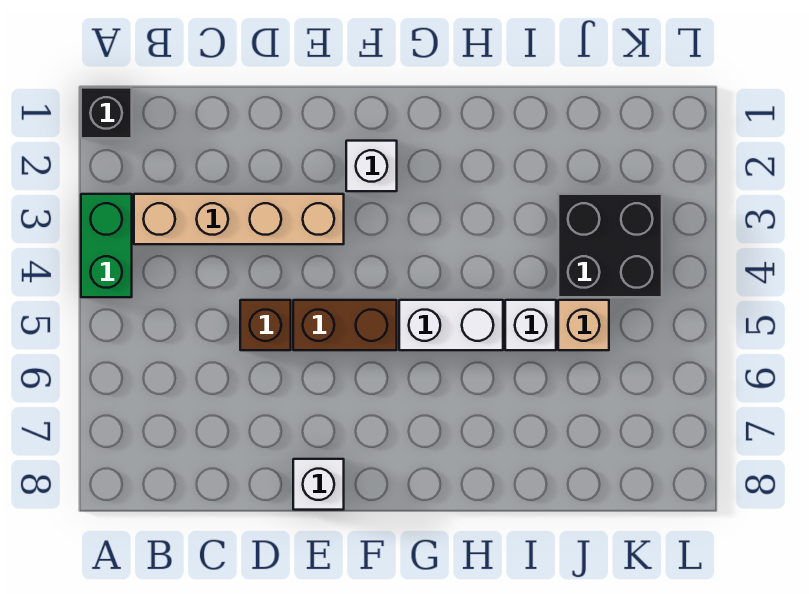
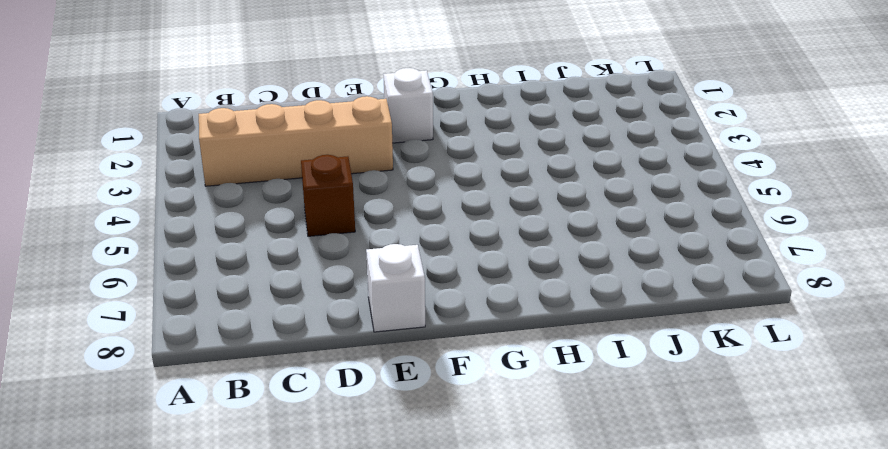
none -> black brick A1 level 1
none -> green brick A3:A4 level 1

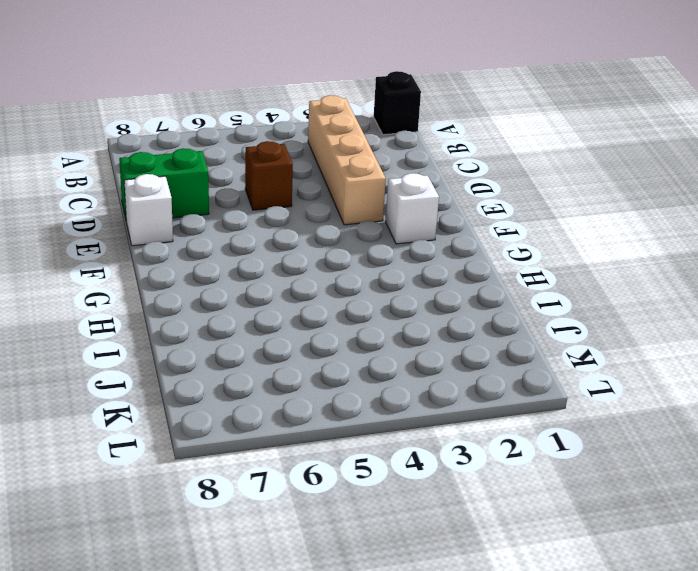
green brick D7:D8 level 1 -> green brick A3:A4 level 1
none -> brown brick E5:F5 level 1
none -> white brick G5:H5 level 1

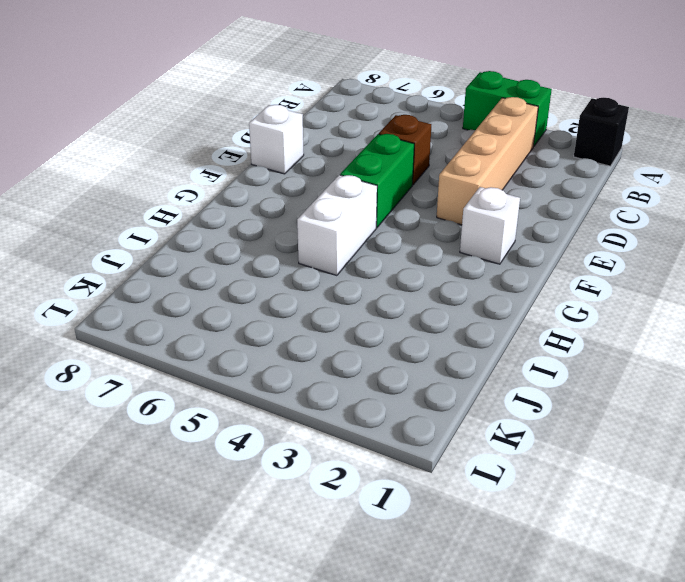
green brick E5:F5 level 1 -> brown brick E5:F5 level 1
none -> white brick I5 level 1
none -> black brick J3:K4 level 1

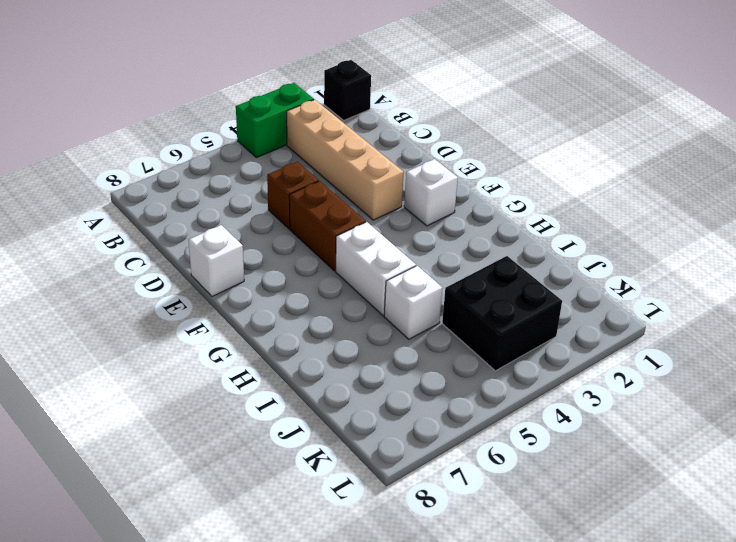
none -> tan brick J5 level 1

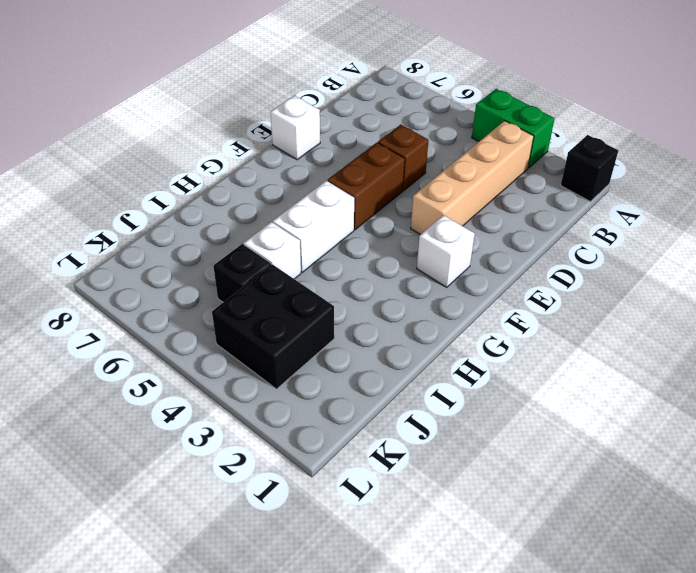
black brick J5 level 1 -> tan brick J5 level 1

